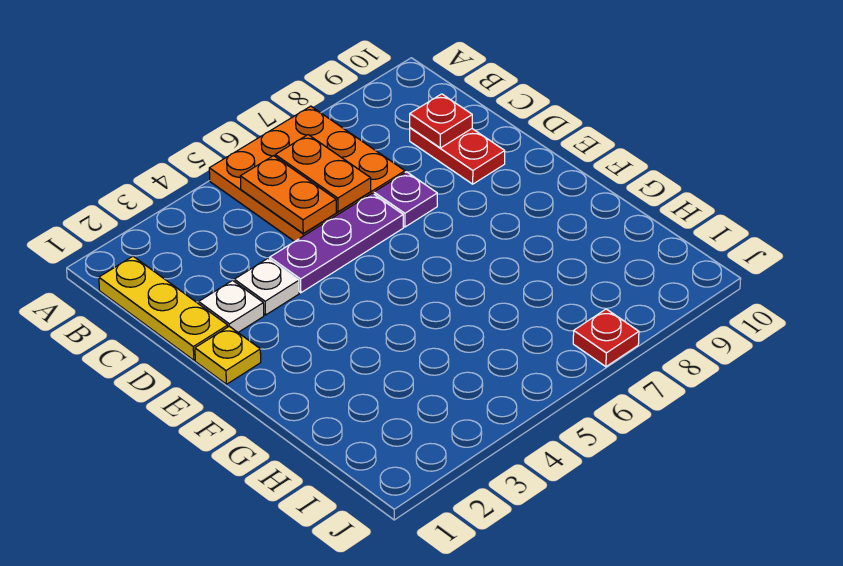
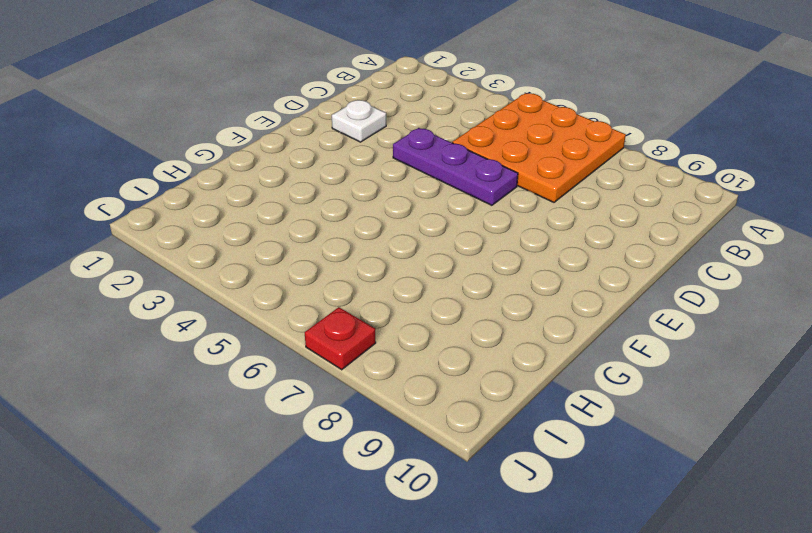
none -> yellow plate B1:D1 level 1
none -> red plate C9:D9 level 1
none -> white plate D3 level 1

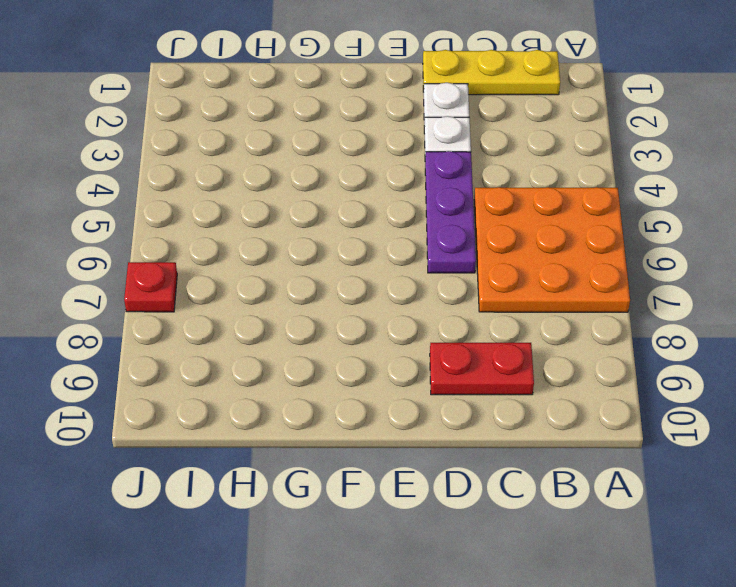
none -> purple plate D7 level 1
none -> yellow plate E1 level 1
none -> orange plate B5:C5 level 2

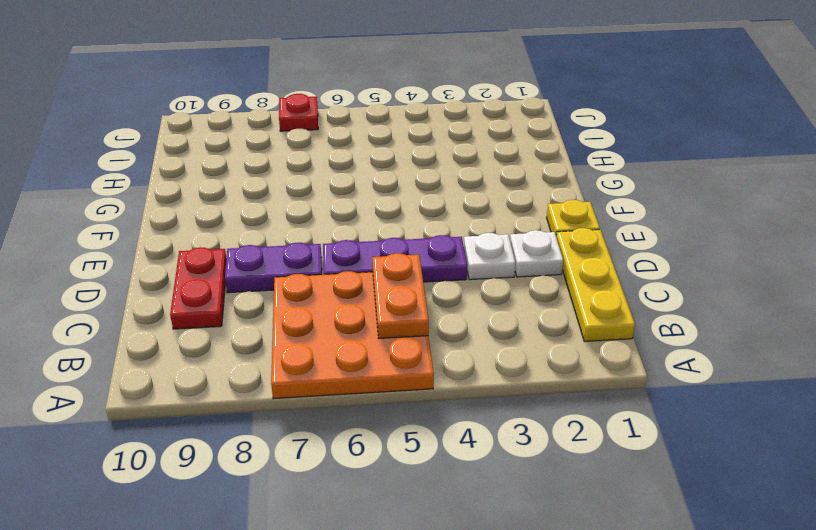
purple plate D7:D8 level 1 -> purple plate D7 level 1
none -> orange plate B6:C6 level 2
none -> red plate C9 level 2

